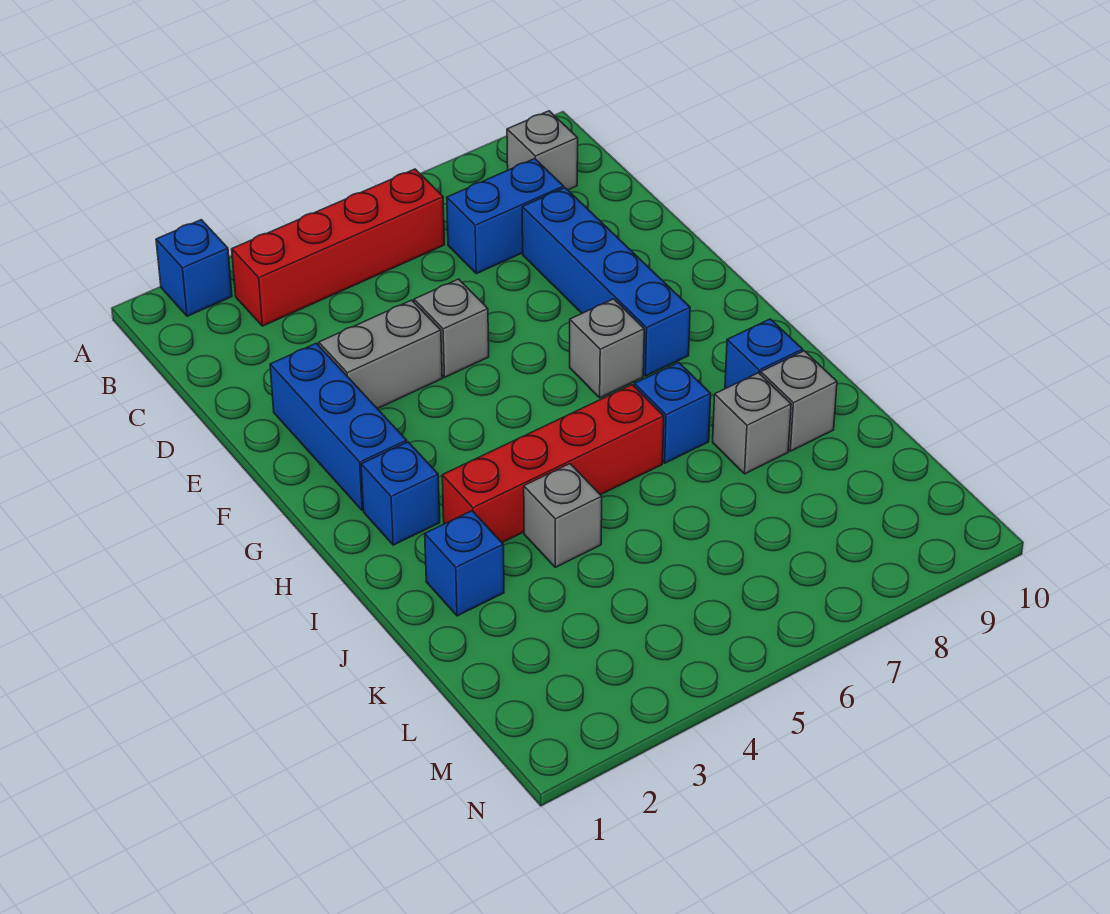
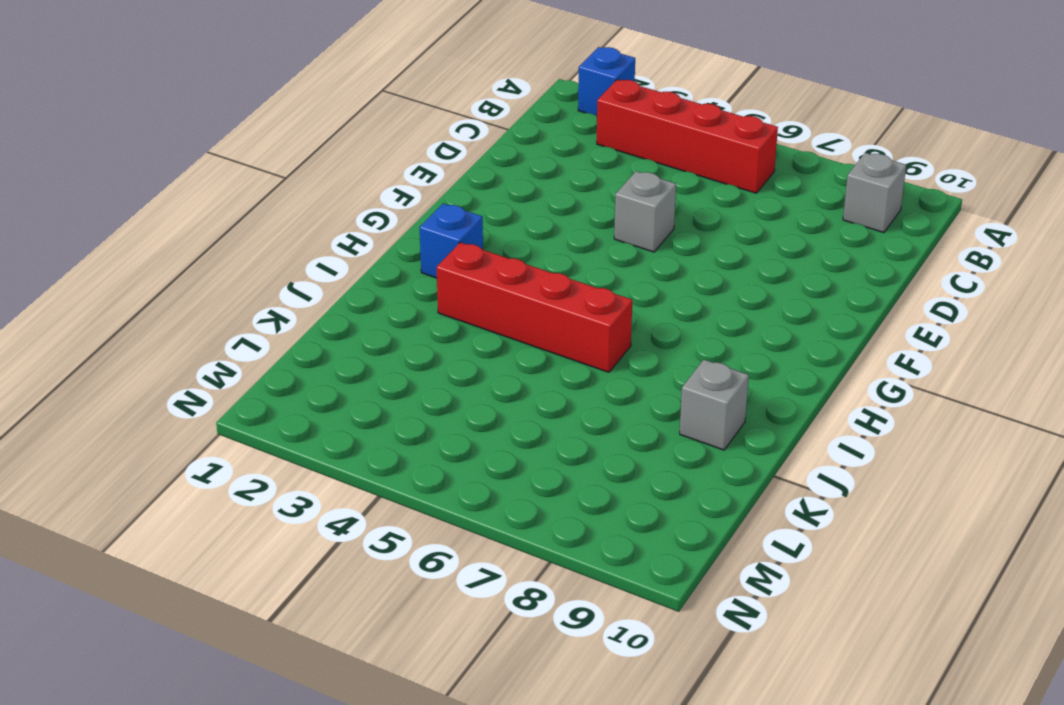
none -> blue brick C7:C8 level 1
none -> blue brick D8:G8 level 1
none -> blue brick E2:G2 level 1

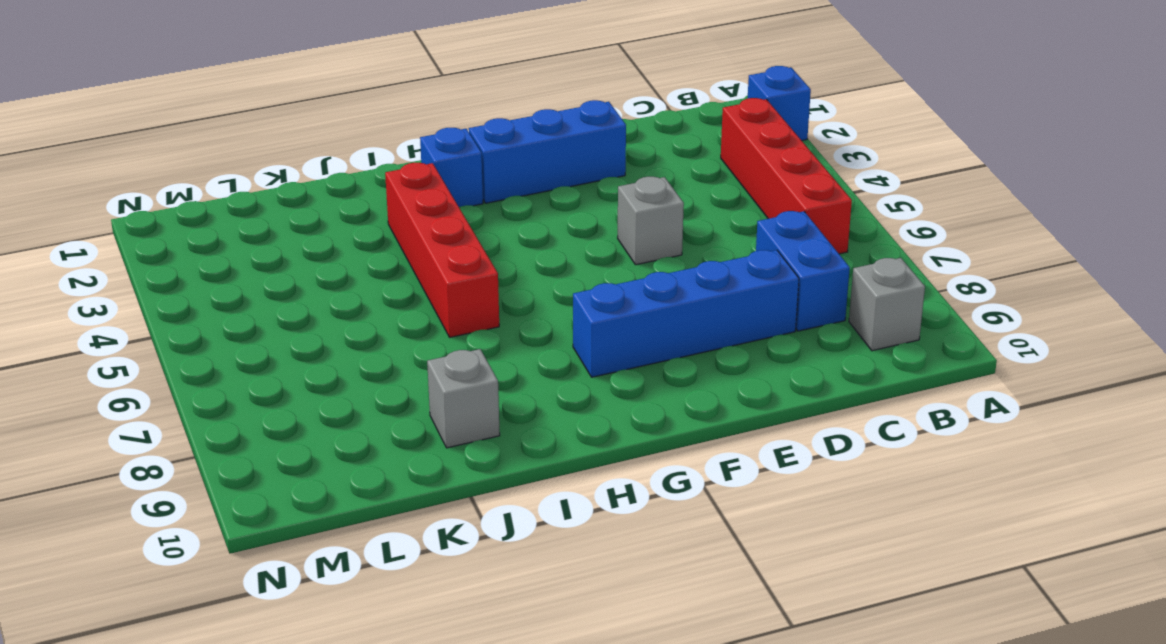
none -> grey brick E3:E4 level 1
none -> grey brick G7 level 1
none -> blue brick I7 level 1

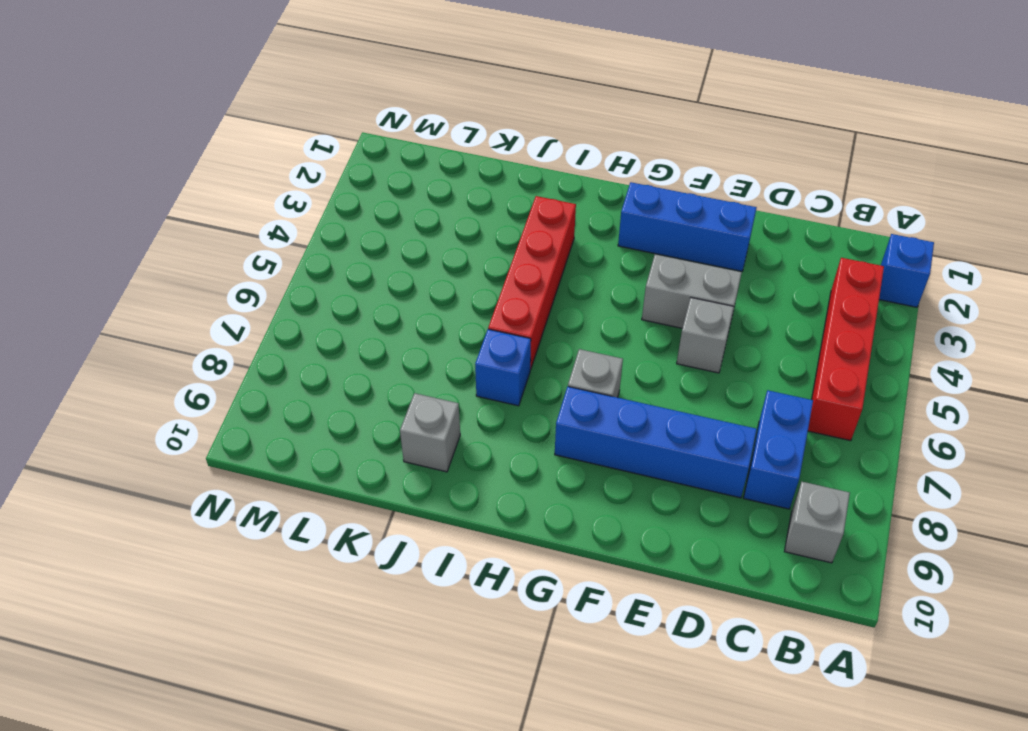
grey brick E4:F4 level 1 -> grey brick E3:E4 level 1
none -> blue brick H2 level 1
none -> blue brick I9 level 1
none -> blue brick J2 level 1

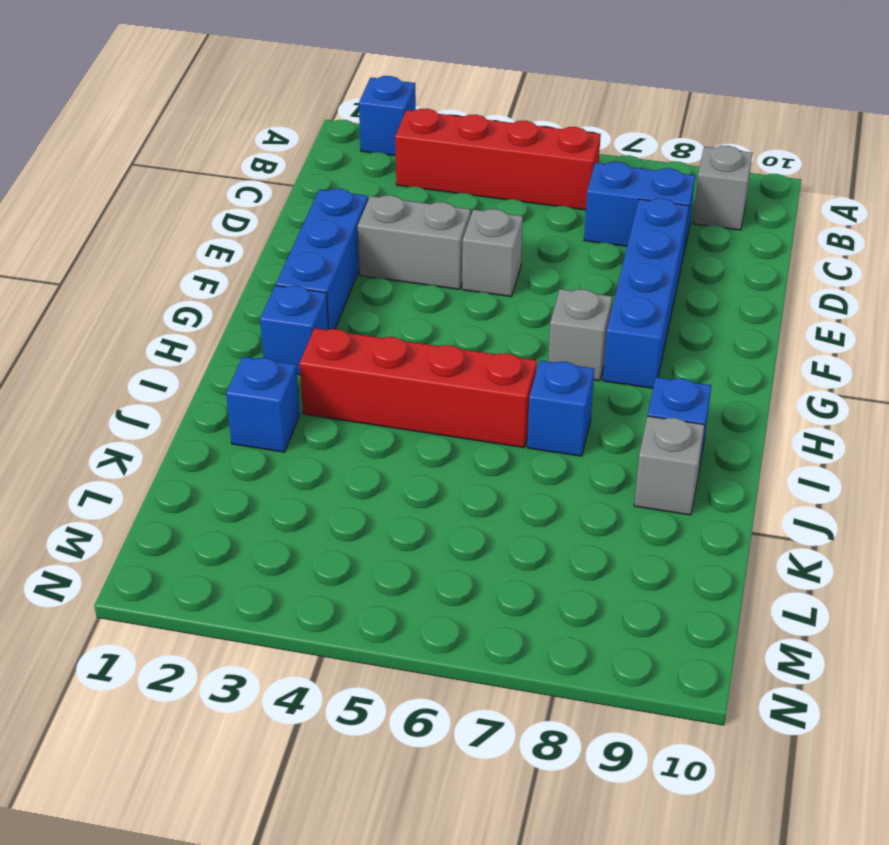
none -> grey brick J4 level 1
none -> grey brick J8 level 1

